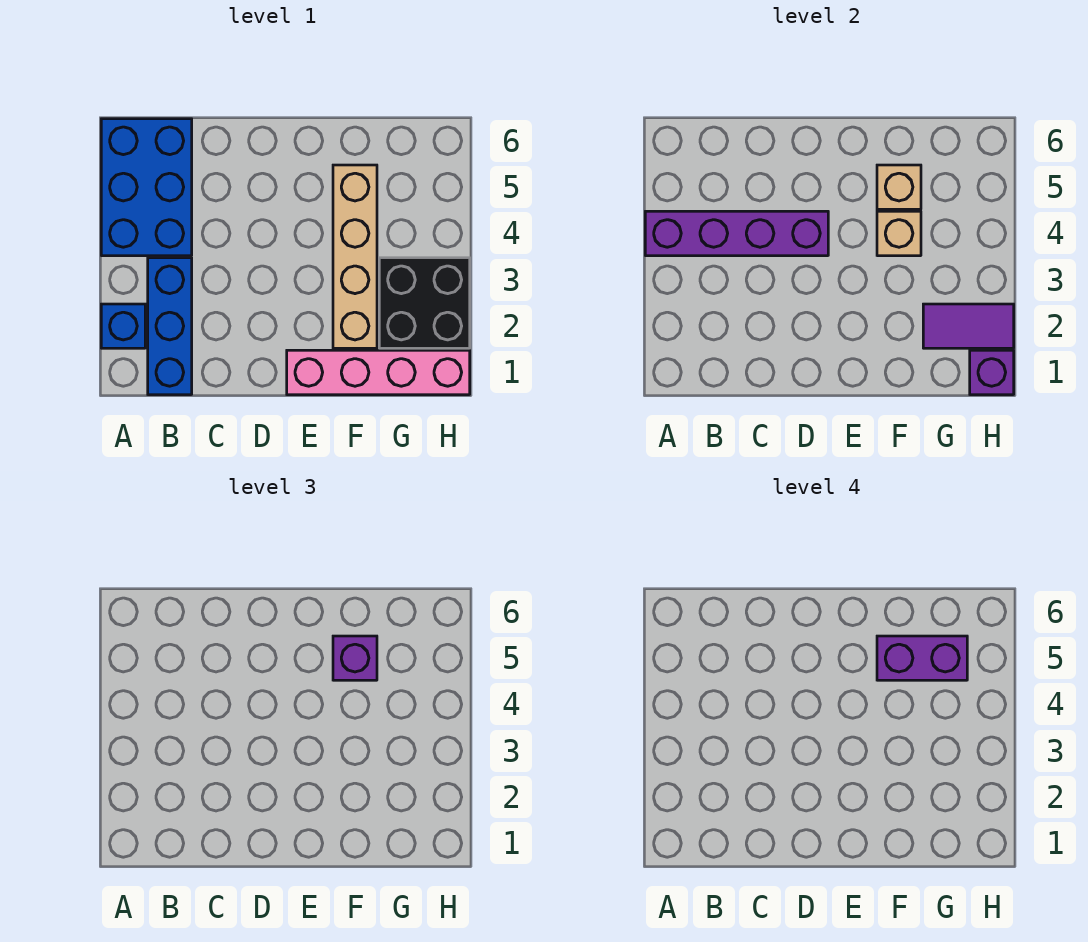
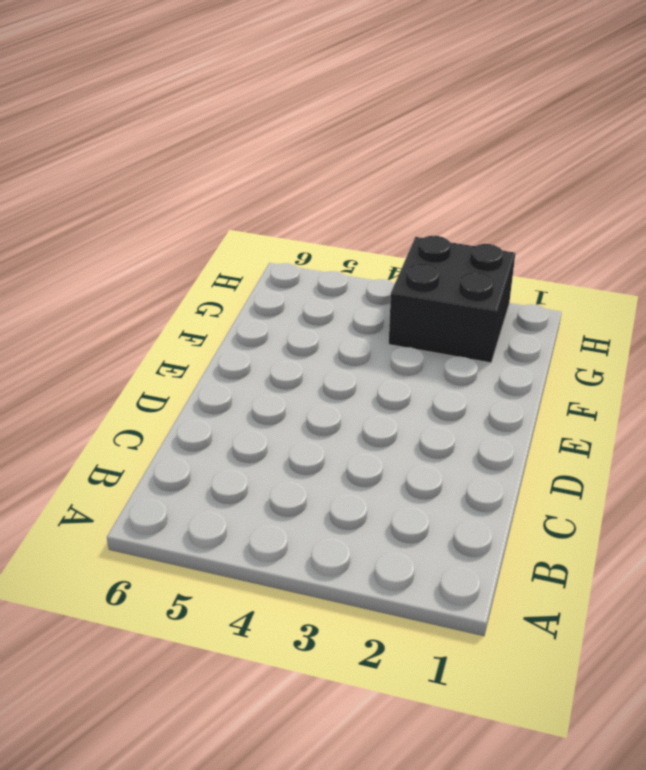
none -> blue brick A2 level 1
none -> blue brick A4:B6 level 1
none -> blue brick B1:B3 level 1

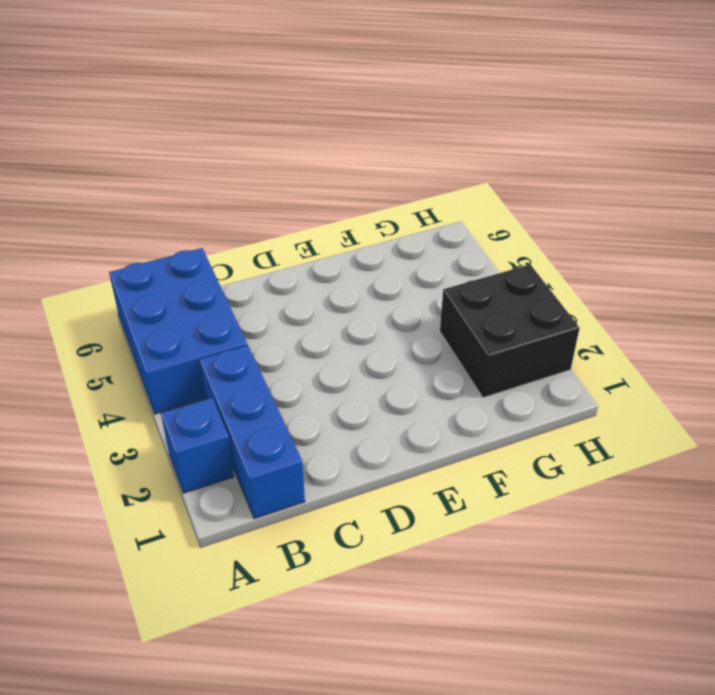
none -> pink brick E1:H1 level 1
none -> tan brick F2:F5 level 1
none -> purple brick A4:D4 level 2

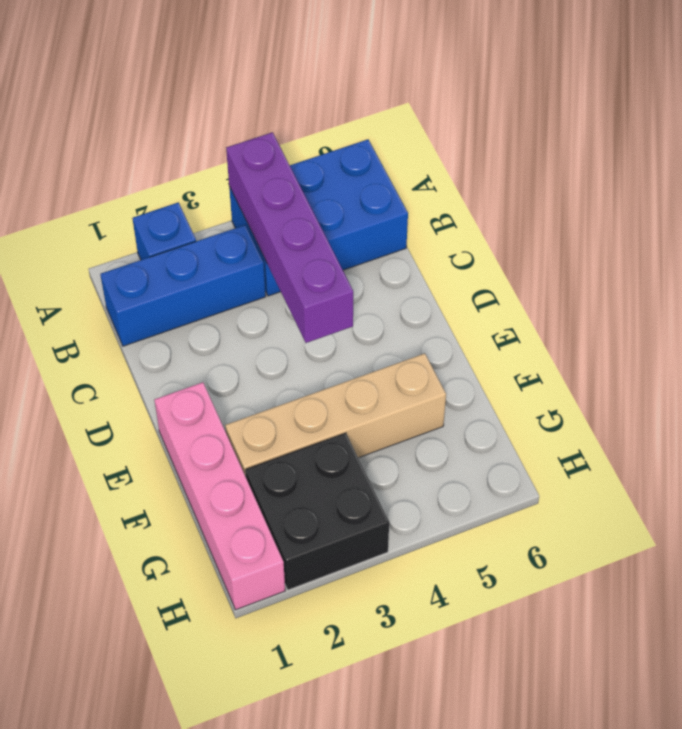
none -> tan brick F4 level 2
none -> tan brick F5 level 2
none -> purple tile G2:H2 level 2

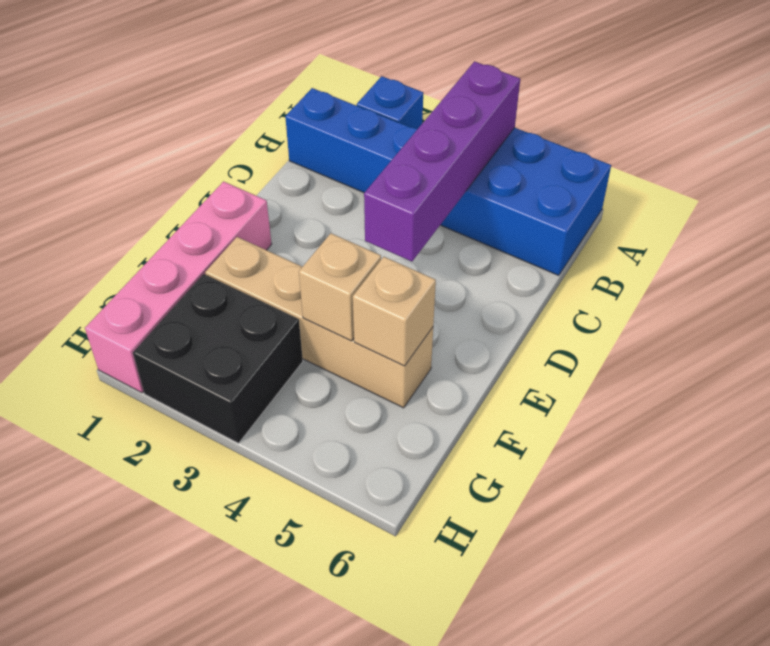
none -> purple tile G2:H2 level 2
none -> purple brick H1 level 2
none -> purple brick F5 level 3

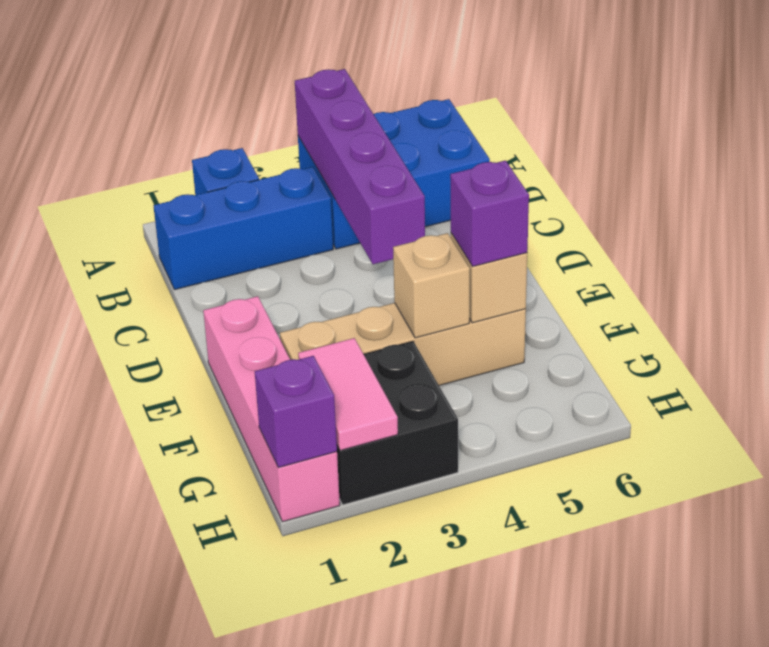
pink tile G2:H2 level 2 -> purple tile G2:H2 level 2
none -> purple brick F5:G5 level 4

